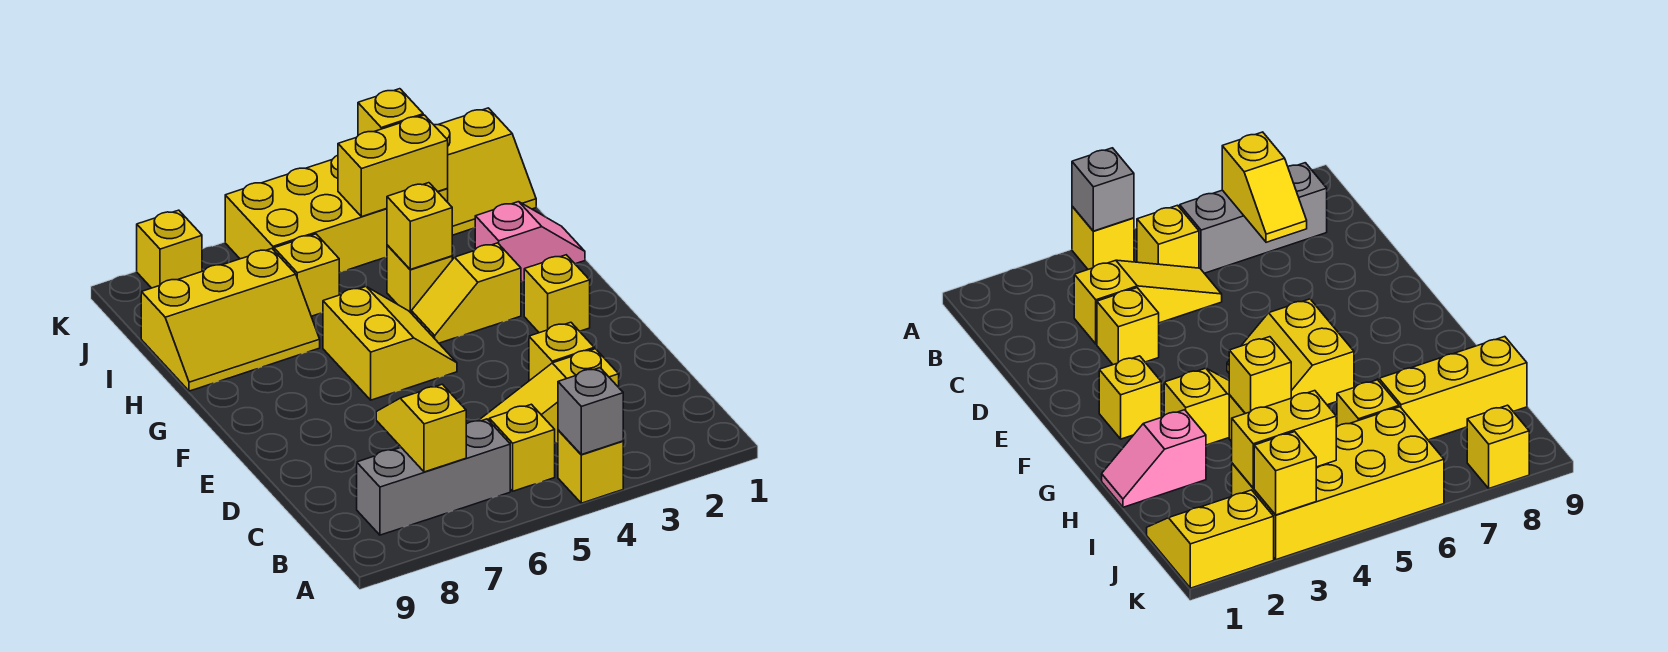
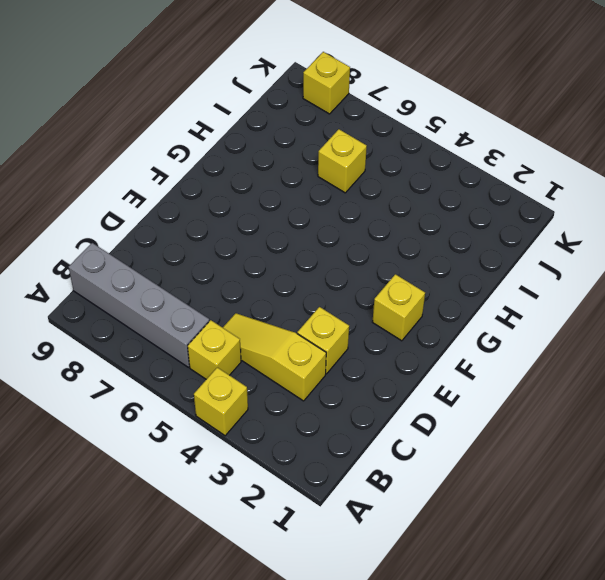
grey brick B6:B9 level 1 -> grey brick B6:B8 level 1
none -> yellow slope F5:G6 level 1 top 6
none -> yellow slope G3:G4 level 1 top 3
none -> pink slope H1:H2 level 1 top 2

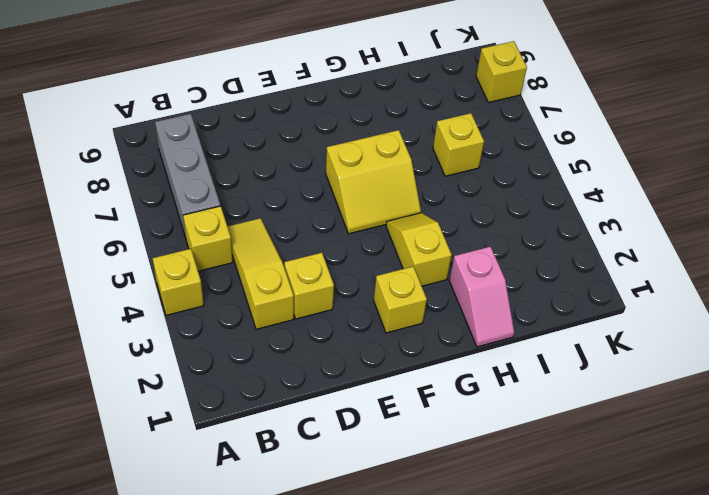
none -> yellow brick H4 level 1
none -> yellow slope H7:I9 level 1 top I
none -> yellow slope J1:K2 level 1 top K

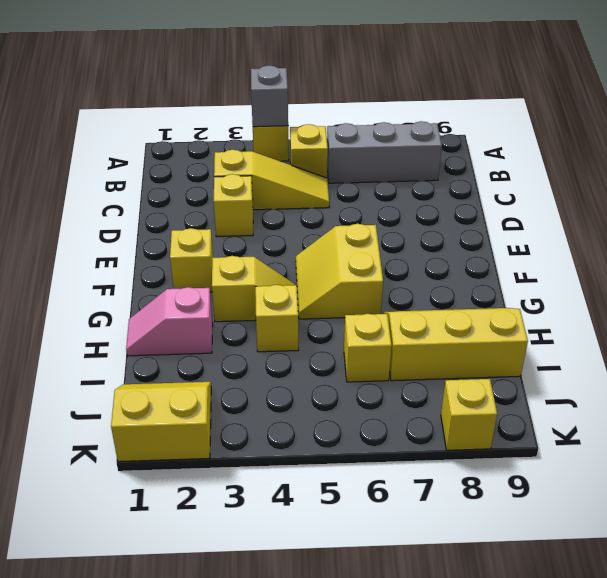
none -> yellow brick J3:K6 level 1
none -> yellow slope B7:C7 level 2 top B
none -> yellow brick H4 level 2

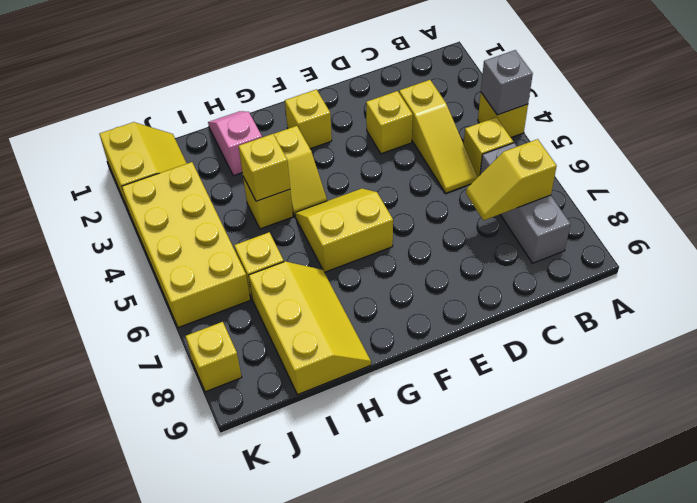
none -> yellow brick J3:J4 level 2
none -> yellow brick K3 level 2

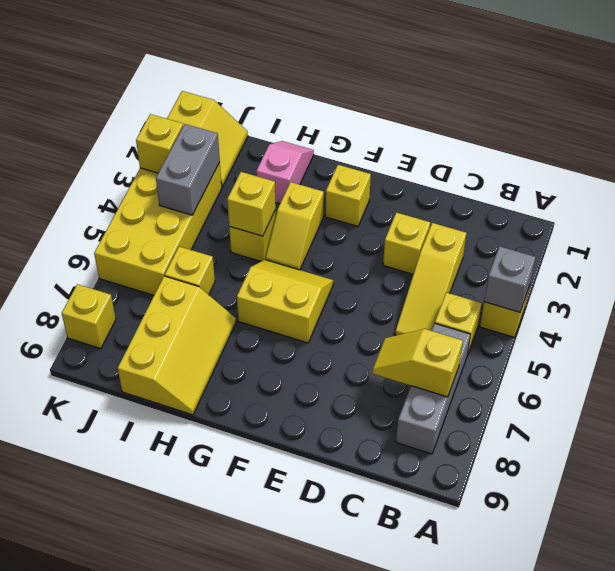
grey brick J3:J4 level 2 -> yellow brick J3:J4 level 2

